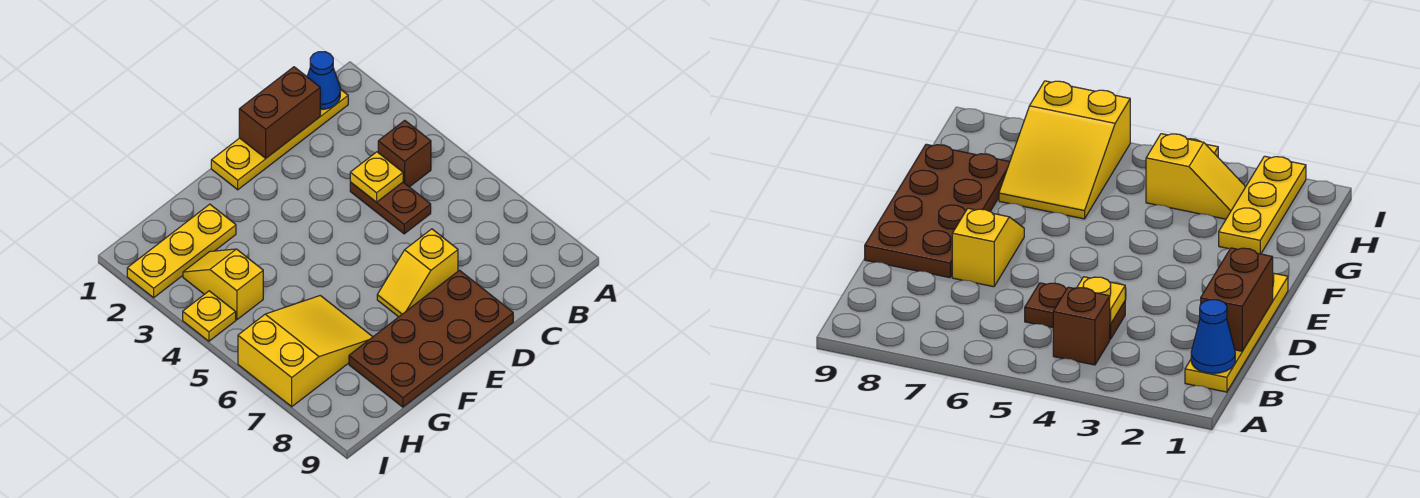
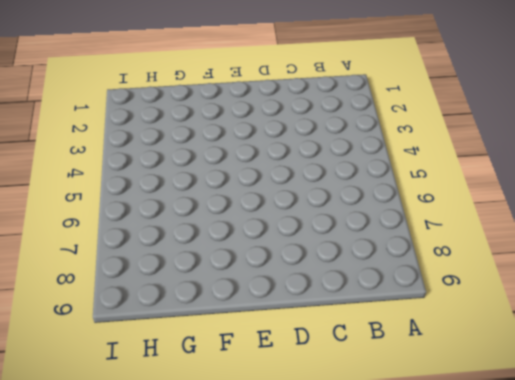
none -> yellow plate B1:E1 level 1
none -> brown brick B4 level 1
none -> brown plate C4:C5 level 1

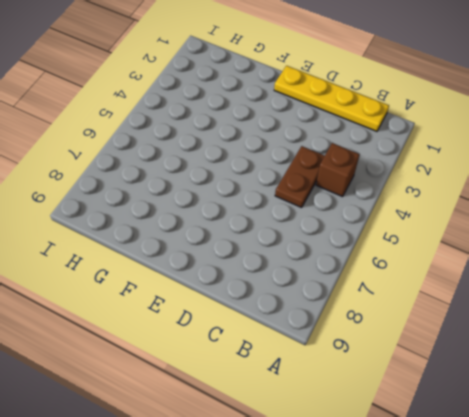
none -> yellow slope D7:E7 level 1 top D
none -> brown plate D8:G9 level 1
none -> yellow plate G2:I2 level 1

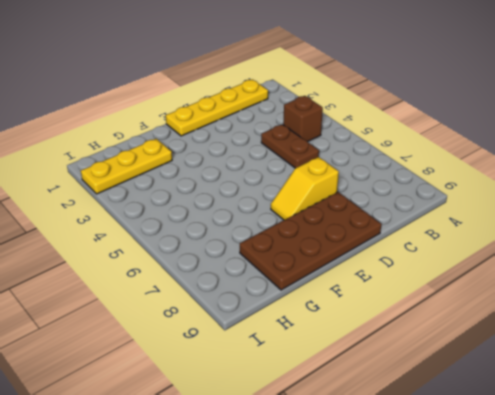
none -> yellow slope G6:I7 level 1 top I
none -> yellow slope H3:H4 level 1 top 4
none -> yellow plate I4 level 1

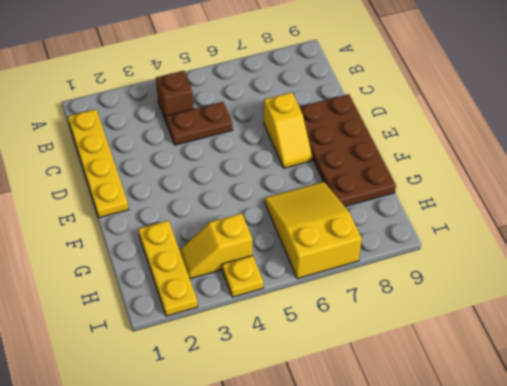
none -> blue cone B1 level 2
none -> brown brick C1:D1 level 2
none -> yellow plate C4 level 2

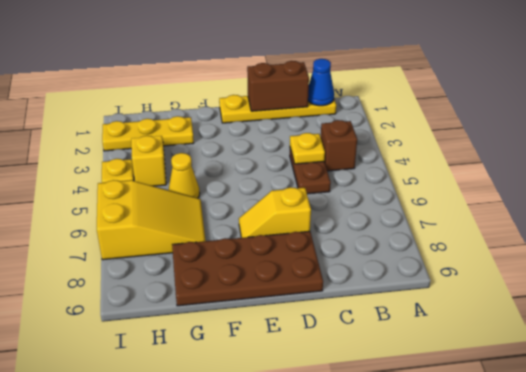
yellow cone G5 level 1 -> none

